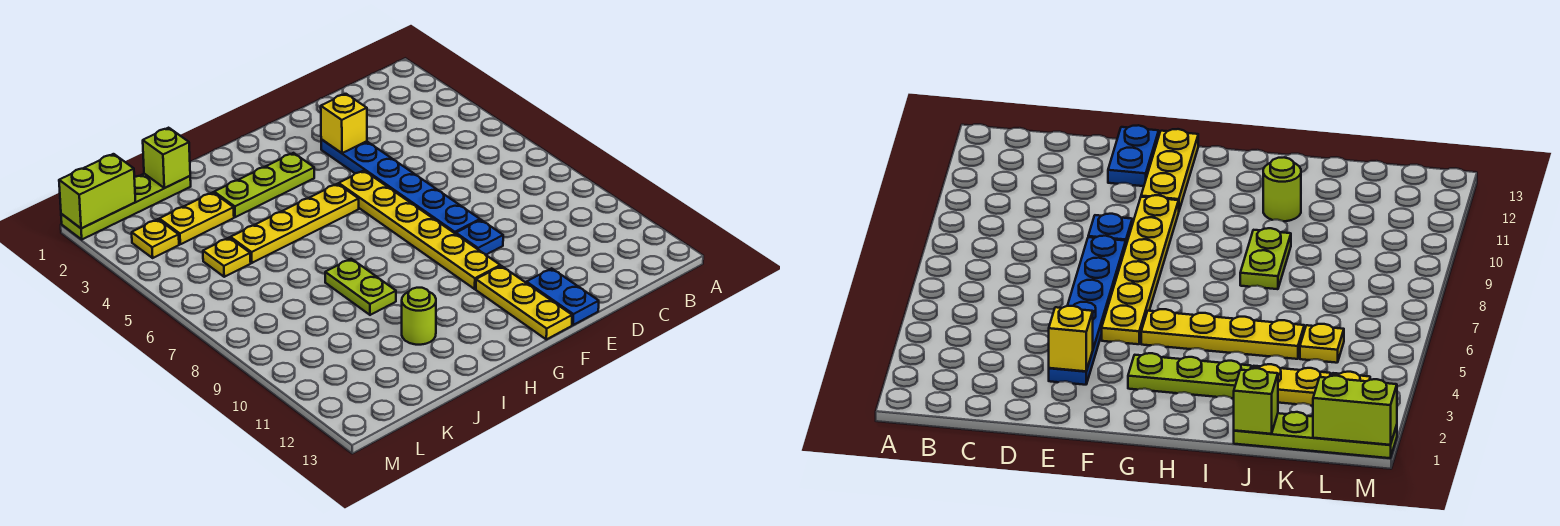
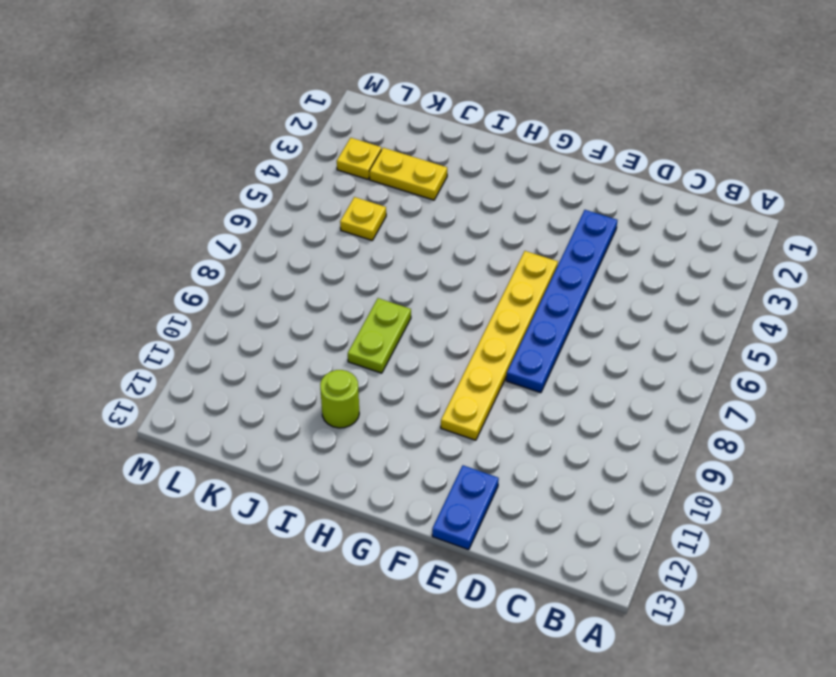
none -> blue plate E9 level 1
none -> yellow plate F11:F13 level 1
none -> lime plate G3:I3 level 1

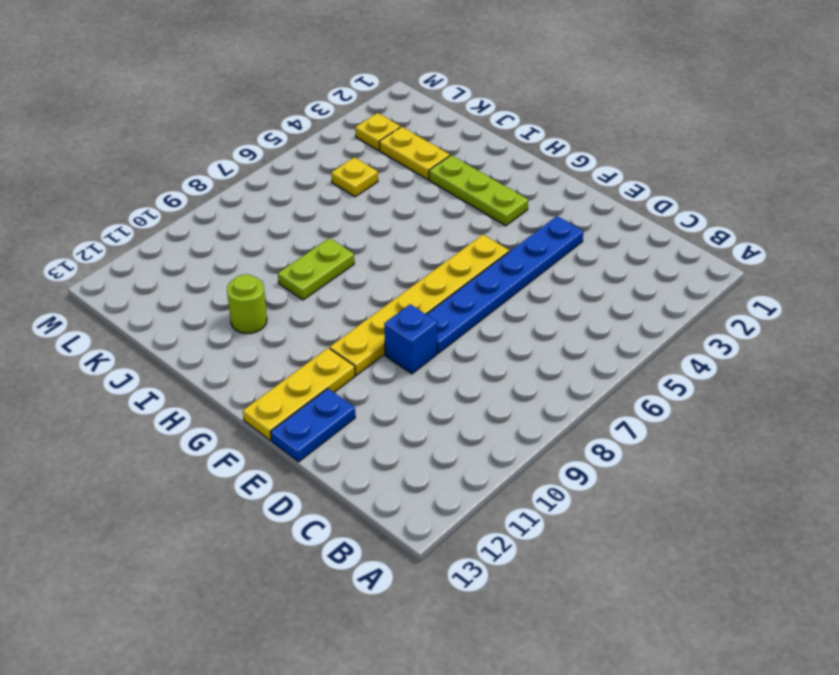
blue brick E9 level 1 -> blue plate E9 level 1
none -> yellow plate G5:J5 level 1
none -> lime plate J1:M1 level 1
none -> yellow brick E3 level 2

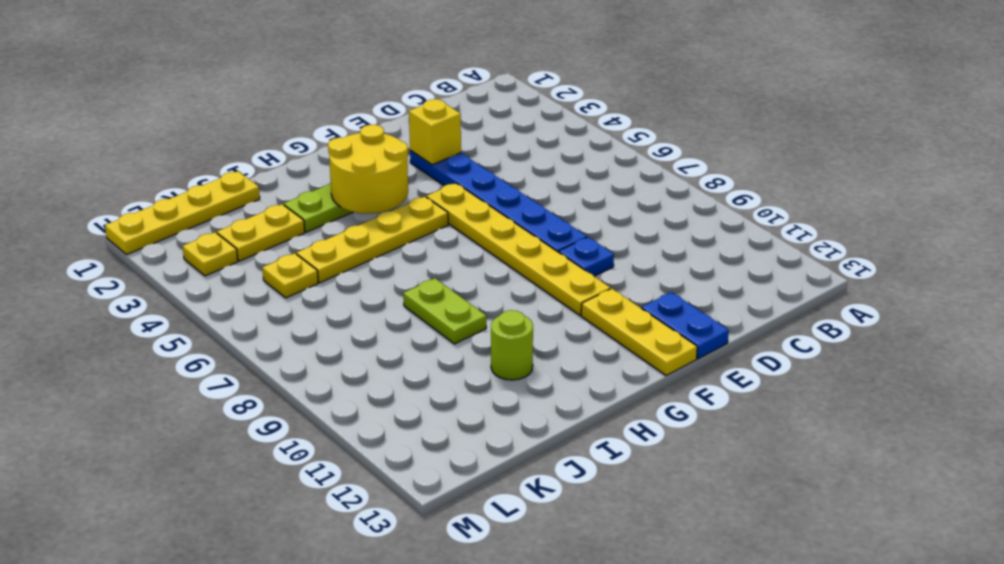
yellow round brick G3:H4 level 2 -> none
yellow plate J1:M1 level 1 -> lime plate J1:M1 level 1
none -> lime brick J1 level 2
none -> lime brick L1:M1 level 2

